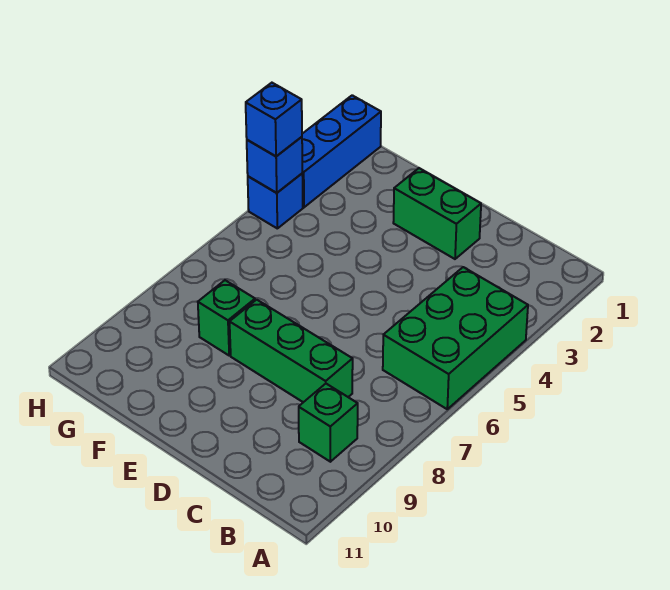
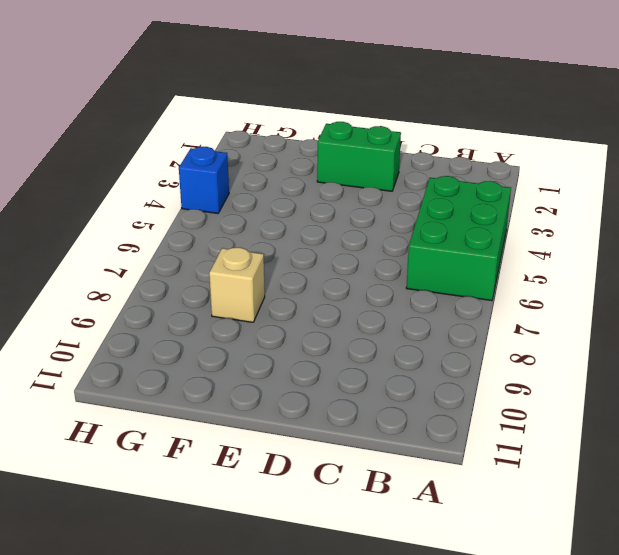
tan brick F8 level 1 -> green brick F8 level 1
none -> green brick B9 level 1
none -> green brick C8:E8 level 1

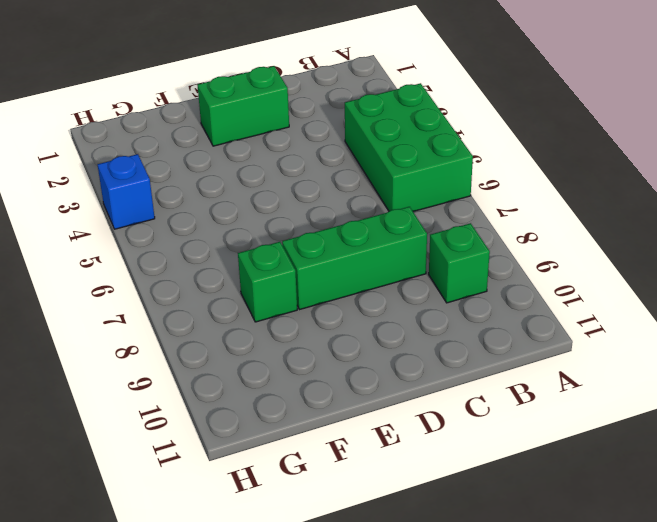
none -> blue brick H1:H3 level 1
none -> blue brick H4 level 2

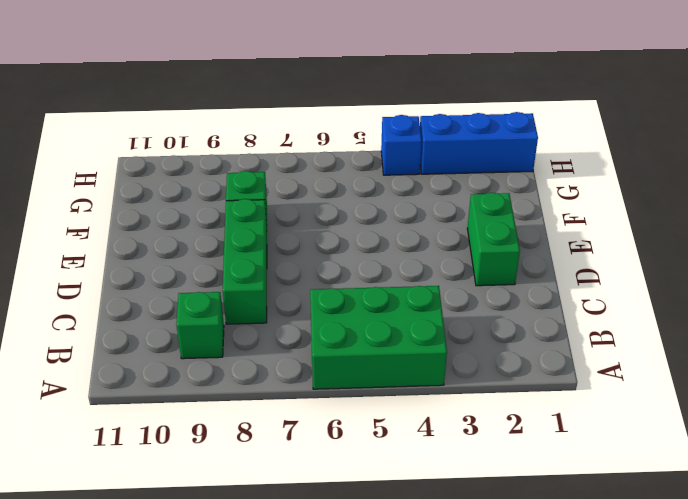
none -> blue brick H4 level 2
none -> blue brick H4 level 3

